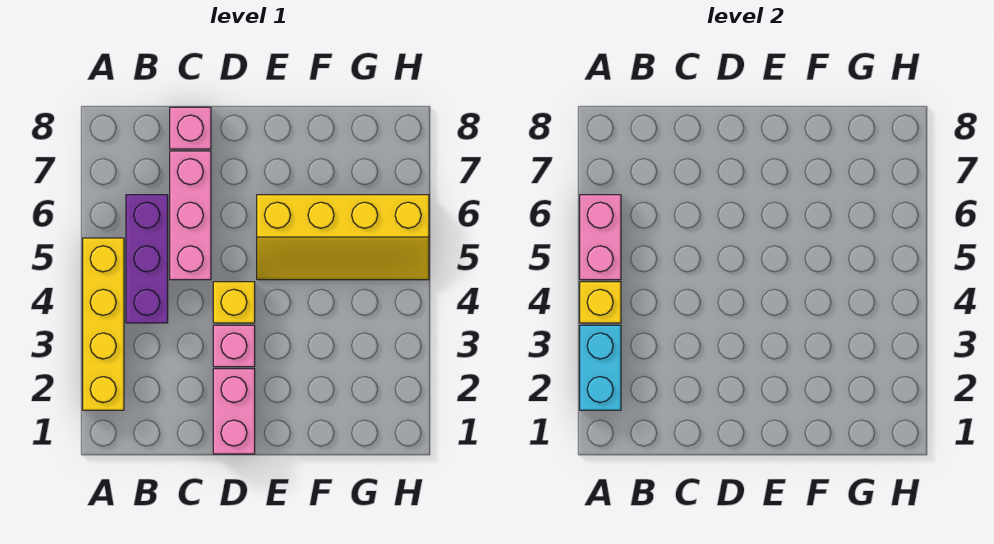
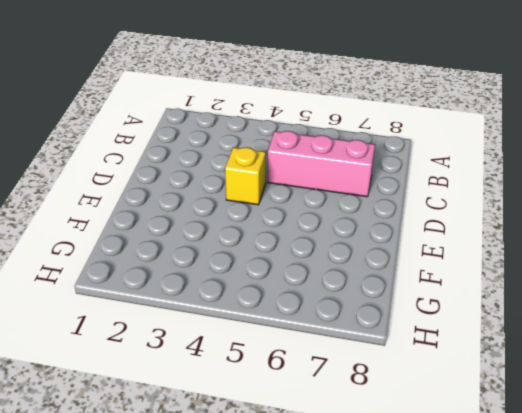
none -> yellow brick A2:A5 level 1
none -> purple brick B4:B6 level 1

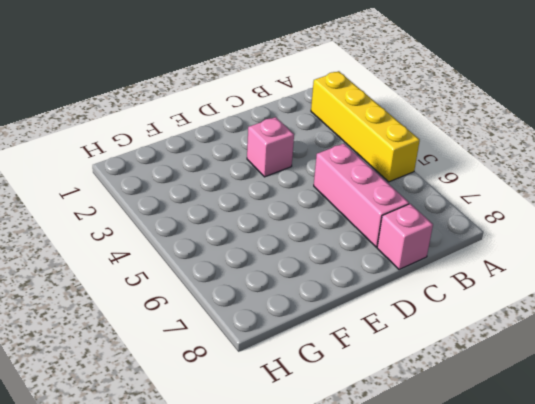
none -> purple brick B4:B6 level 1
none -> pink brick D1:D2 level 1

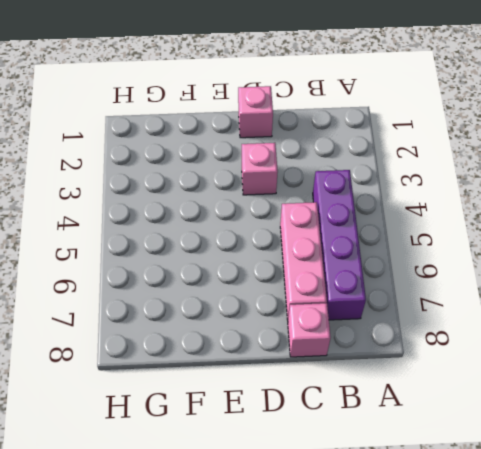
purple brick B4:B7 level 1 -> purple brick B4:B6 level 1
pink brick D1 level 1 -> pink brick D1:D2 level 1
none -> yellow brick A2:A5 level 1
none -> yellow brick D4 level 1

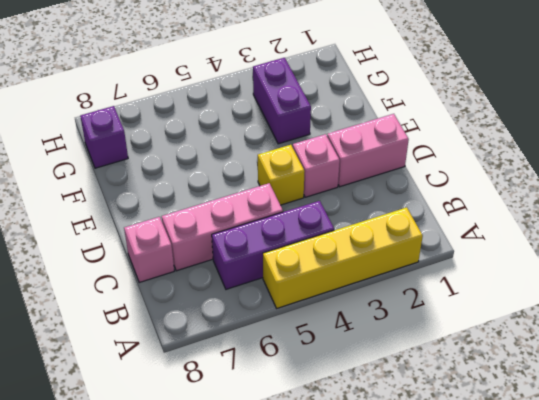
purple brick F3:G3 level 1 -> none
purple brick G8 level 1 -> none
none -> yellow slope E5:H6 level 1 top 6
none -> cyan brick A2:A3 level 2

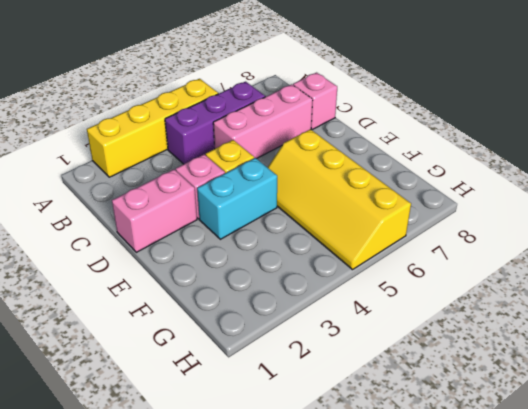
cyan brick E3:E4 level 1 -> cyan brick A2:A3 level 2
none -> yellow brick A4 level 2
none -> pink brick A5:A6 level 2

